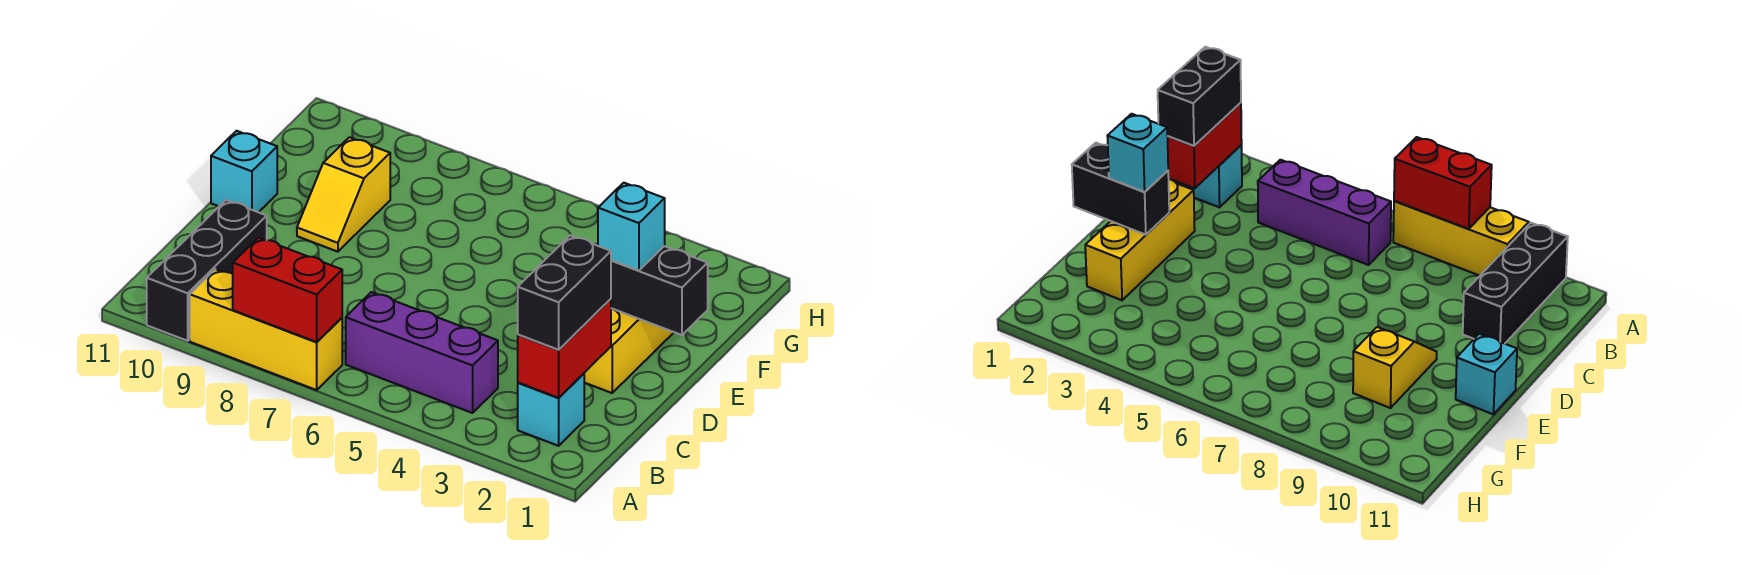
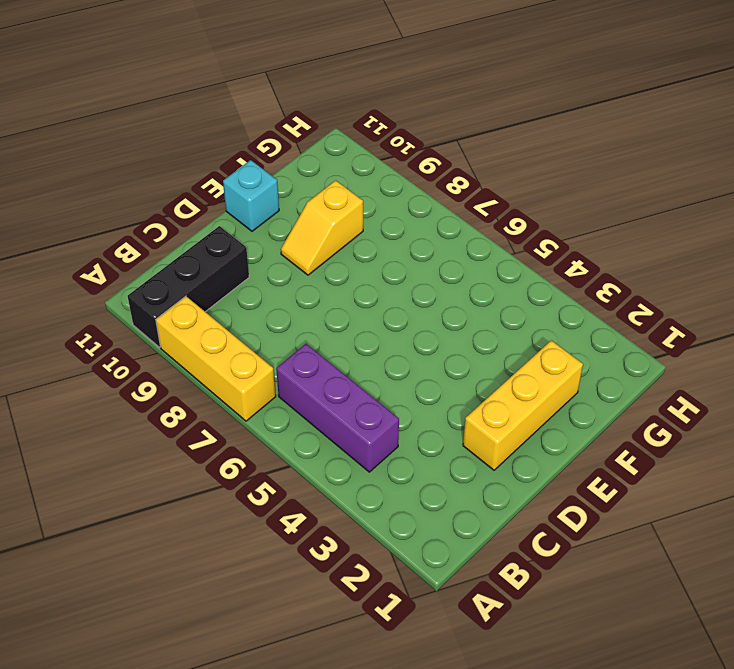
none -> cyan brick B2 level 1
none -> red brick A7:A8 level 2
none -> red brick B2:C2 level 2

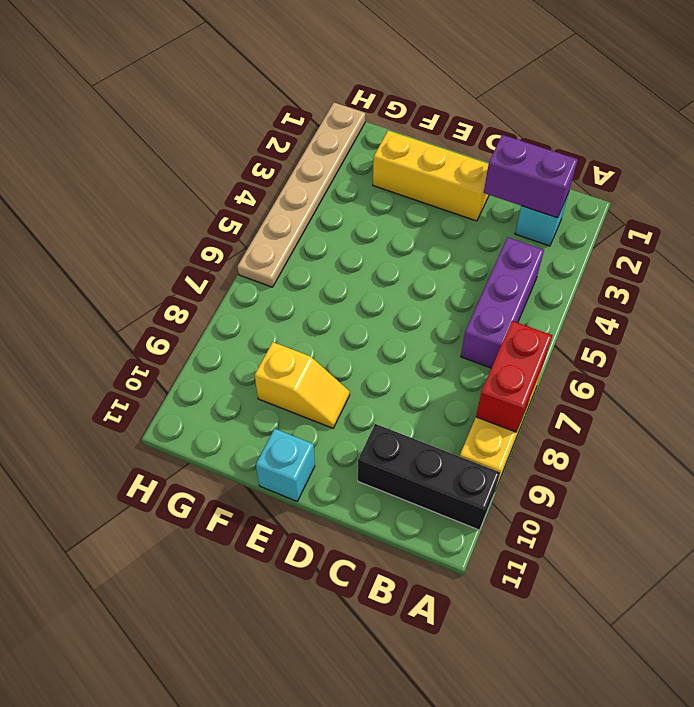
purple brick B2:C2 level 2 -> red brick B2:C2 level 2
tan plate H1:H6 level 1 -> none
none -> black brick E1:E2 level 2
none -> black brick B2:C2 level 3
none -> cyan brick E2 level 3

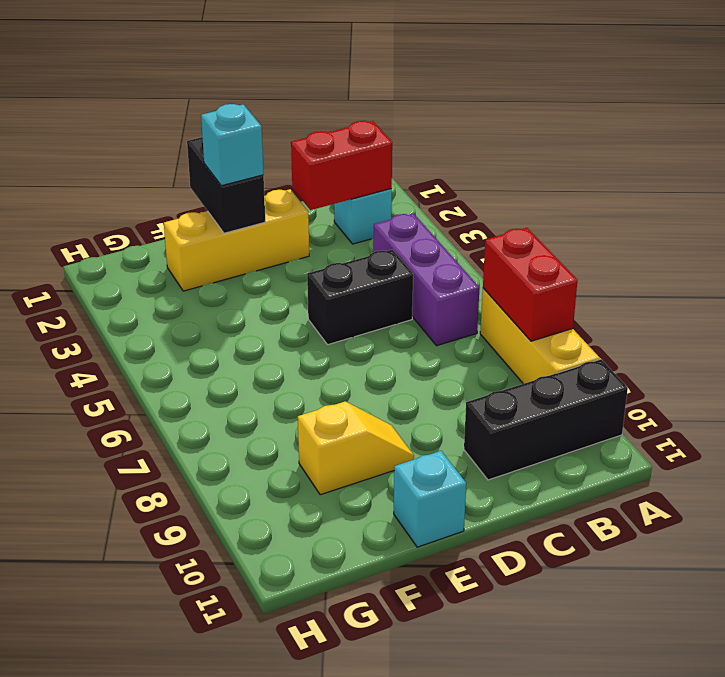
black brick C5:D5 level 1 -> black brick B2:C2 level 3

